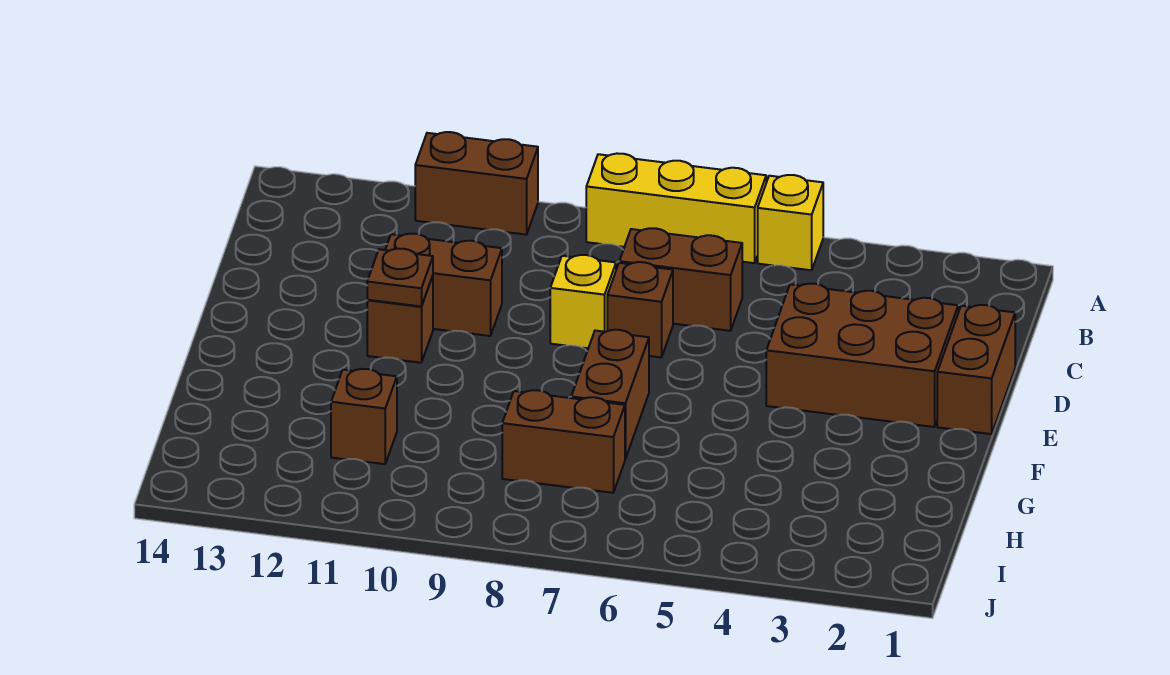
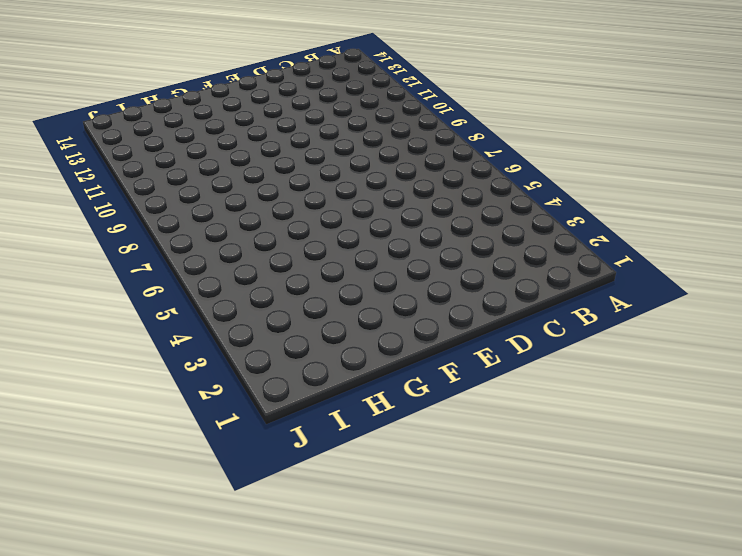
none -> yellow brick A5 level 1
none -> yellow brick A6:A8 level 1
none -> brown brick A10:A11 level 1

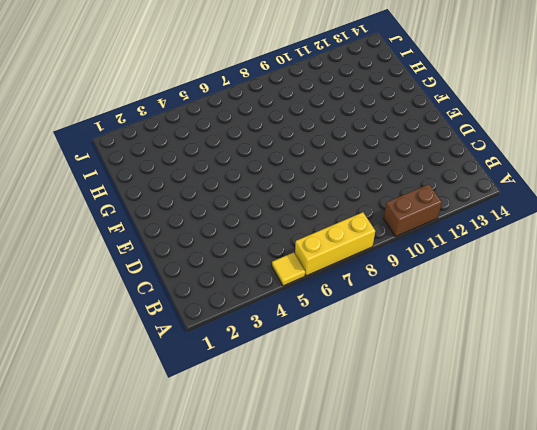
yellow tile A5 level 1 -> yellow brick A5 level 1
none -> brown brick C6:C7 level 1
none -> brown brick D1:E1 level 1
none -> brown brick D2:E4 level 1

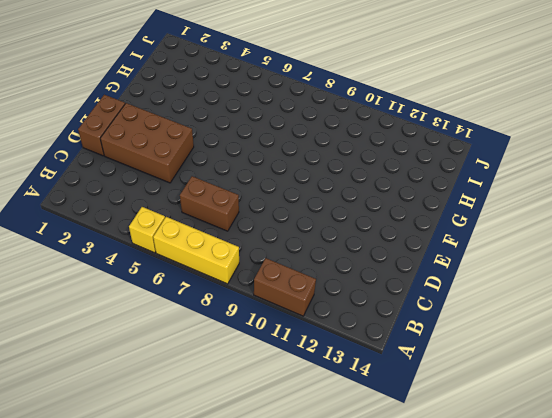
none -> brown brick D7 level 1
none -> yellow brick D8 level 1
none -> brown brick D10:D11 level 1

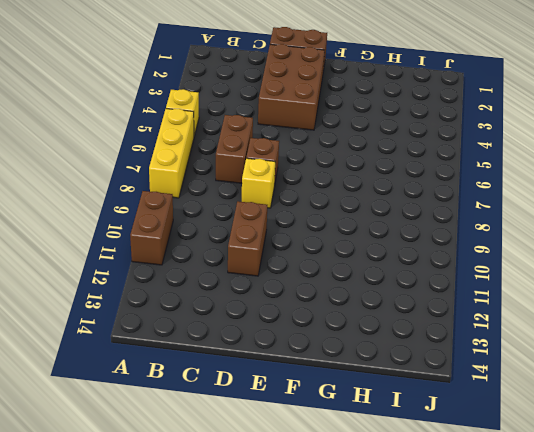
none -> brown brick E11 level 1
none -> brown brick F7:G7 level 1
none -> brown brick H7:H8 level 1

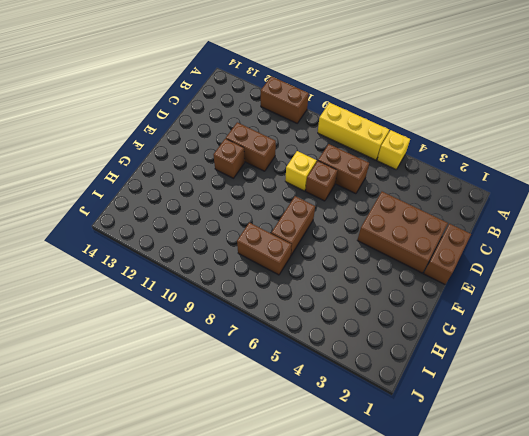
none -> brown brick H11 level 1
none -> brown plate E11 level 2

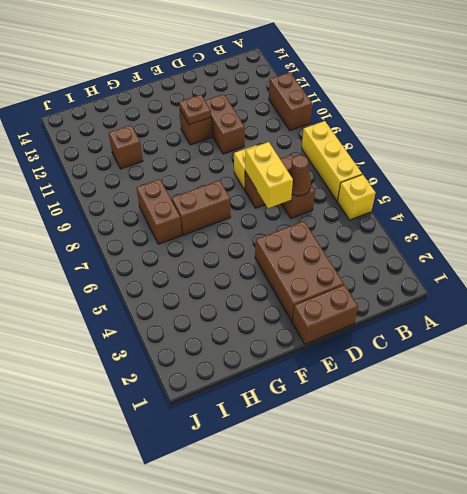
brown cone C6 level 2 -> none
yellow brick D6:D7 level 2 -> none

